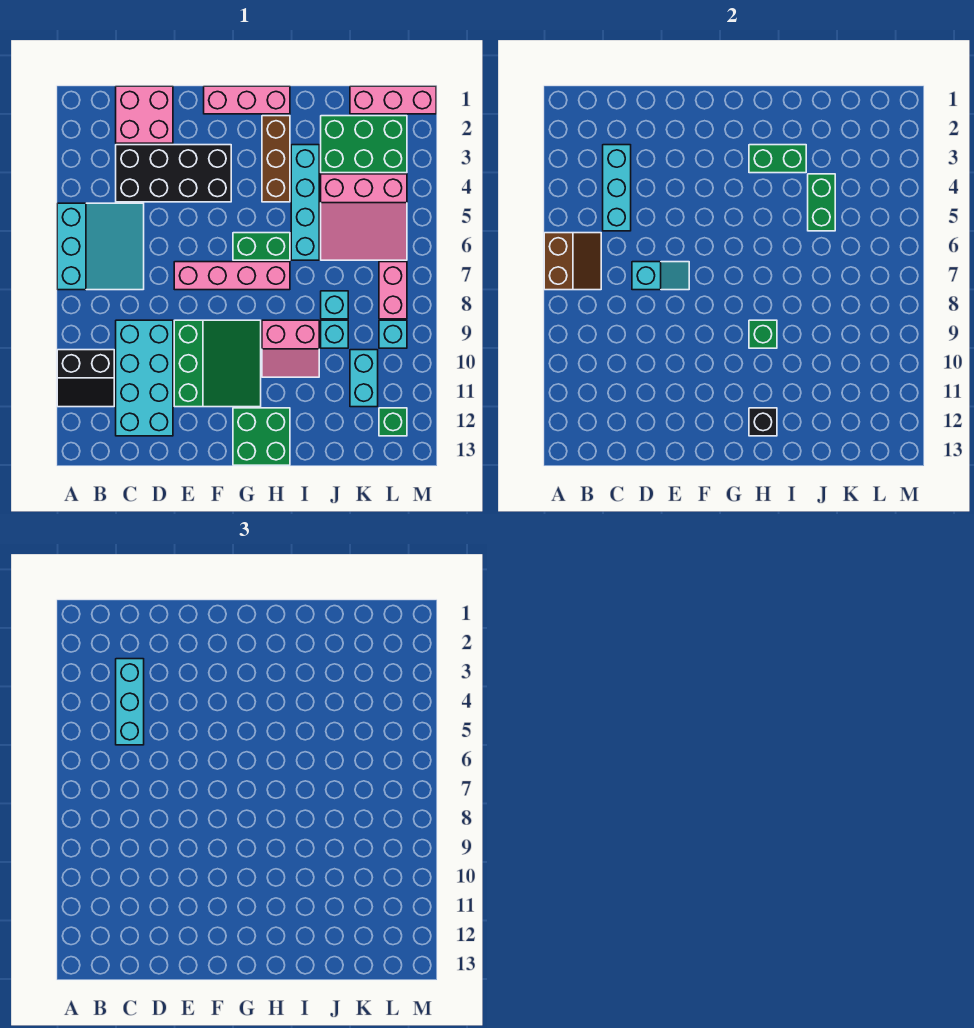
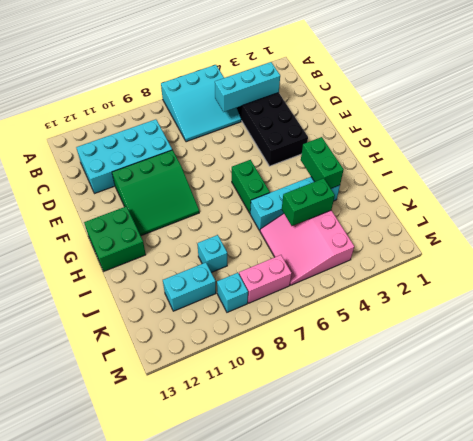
none -> black slope A10:B11 level 1 top 10
none -> pink brick C1:D2 level 1
none -> pink brick E7:H7 level 1
none -> pink brick F1:H1 level 1

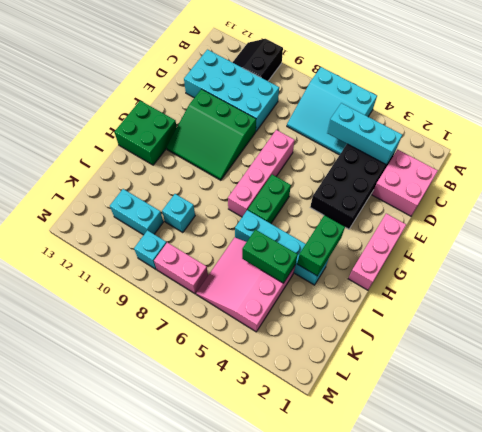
none -> brown brick H2:H4 level 1
none -> pink slope H9:I10 level 1 top 9
none -> green brick J2:L3 level 1
none -> cyan brick J8 level 1

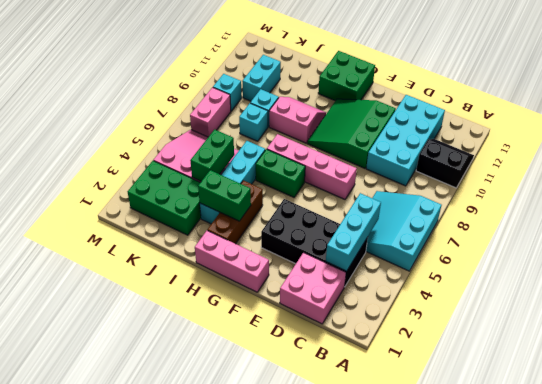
none -> pink brick K1:M1 level 1
none -> green brick L12 level 1
none -> brown slope A6:B7 level 2 top A
none -> cyan slope D7:E7 level 2 top D

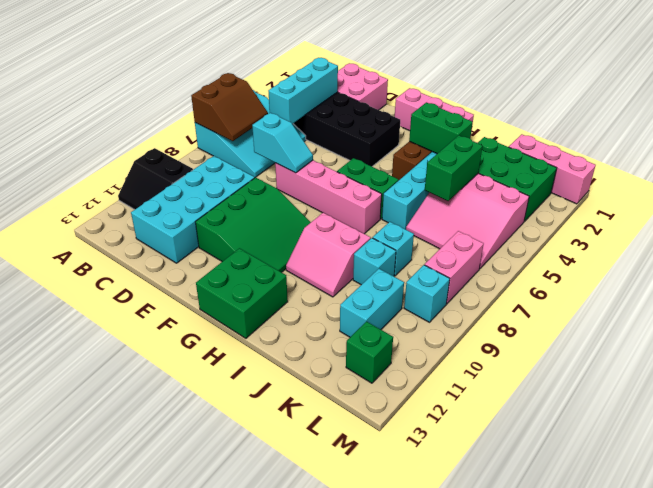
none -> green brick H9 level 2
none -> black brick H12 level 2
none -> cyan brick C3:C5 level 3

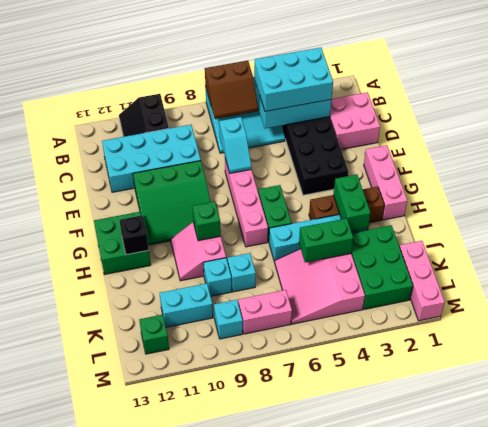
cyan brick B3:C5 level 3 -> cyan brick C3:C5 level 3

